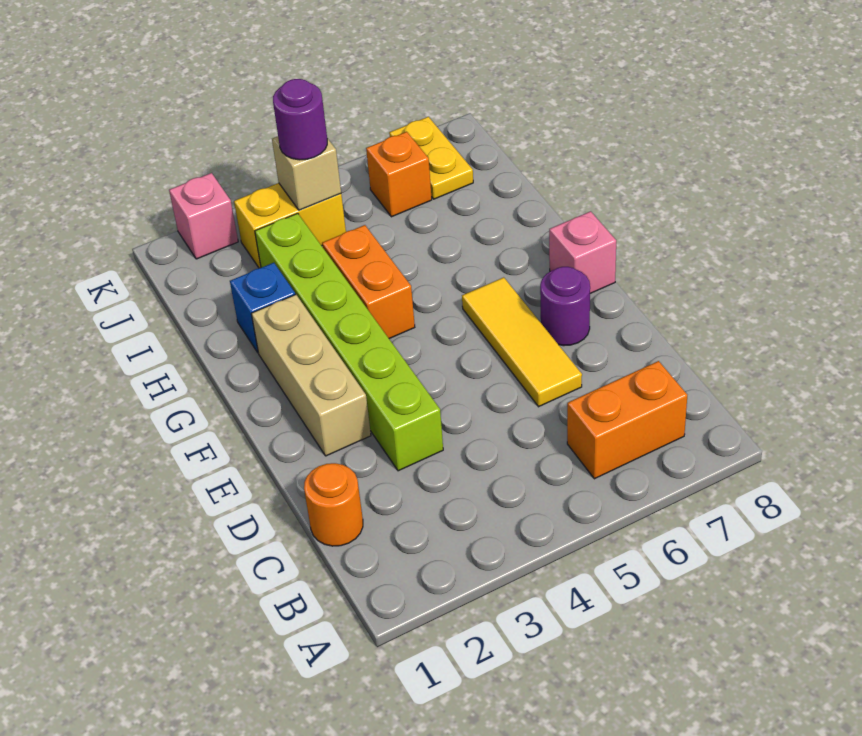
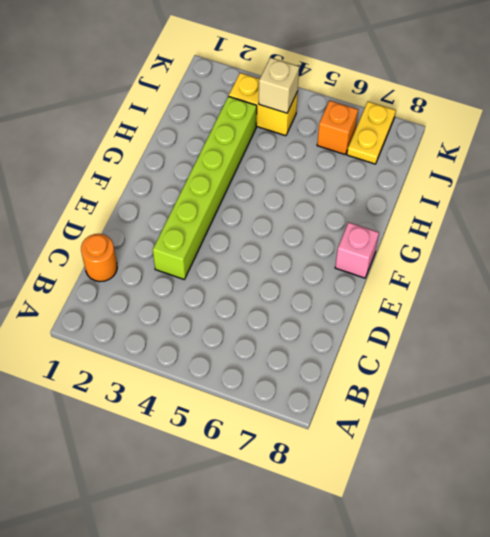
none -> orange brick B6:B7 level 1
none -> yellow tile D6:F6 level 1
none -> tan brick E2:G2 level 1

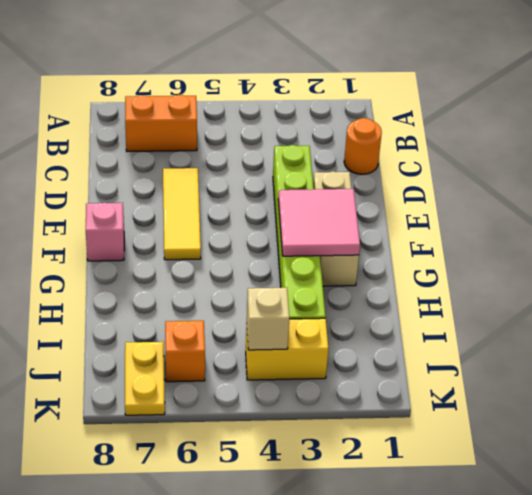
pink tile F2:G3 level 2 -> none
none -> purple round brick E7 level 1
none -> orange brick G4:H4 level 1
none -> blue brick H2 level 1

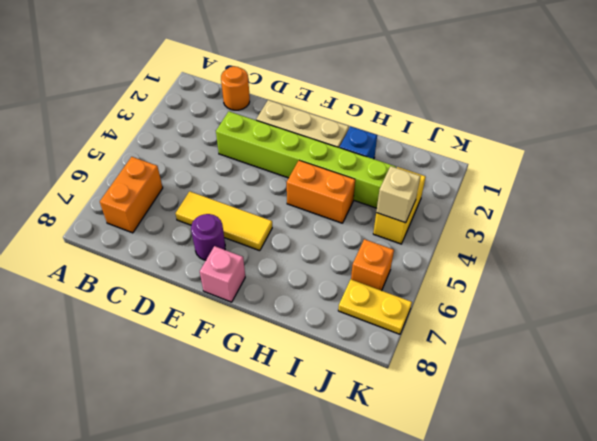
none -> pink brick K2 level 1
none -> purple round brick J4 level 3

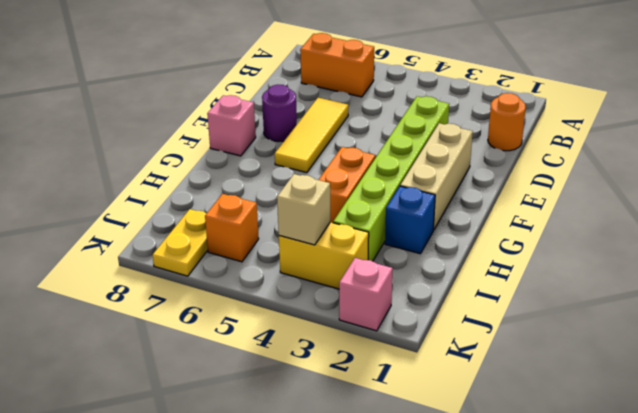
none -> purple round brick J4 level 3

